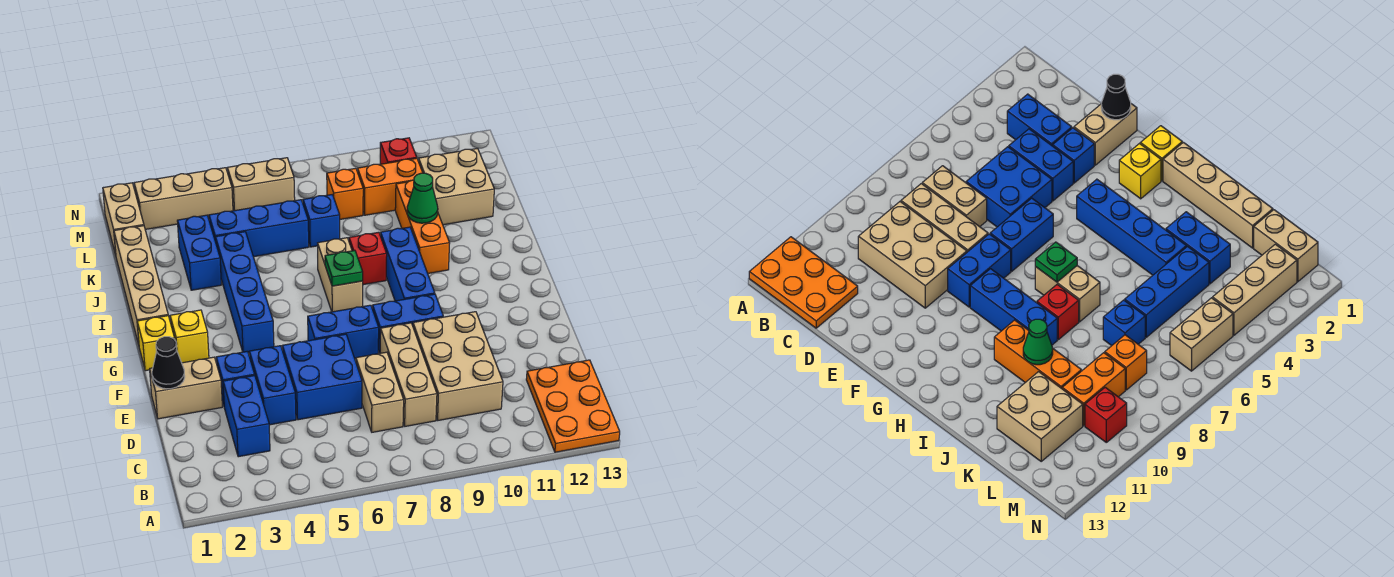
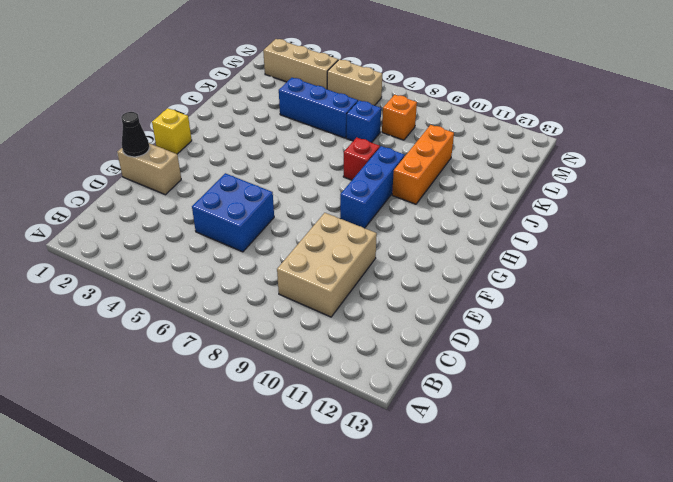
none -> orange plate A12:C13 level 1
none -> blue brick C3:D3 level 1
none -> tan brick C7:D7 level 1
none -> tan brick C8:E8 level 1

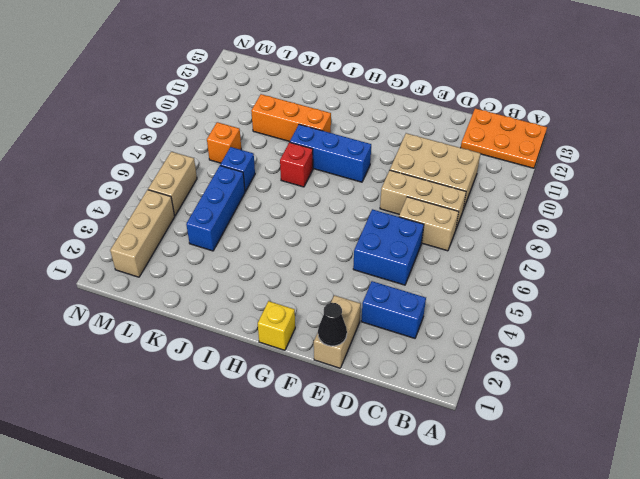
none -> blue brick D4:E4 level 1
none -> blue brick E3 level 1
none -> blue brick F6:F7 level 1
none -> blue brick F8:F9 level 1

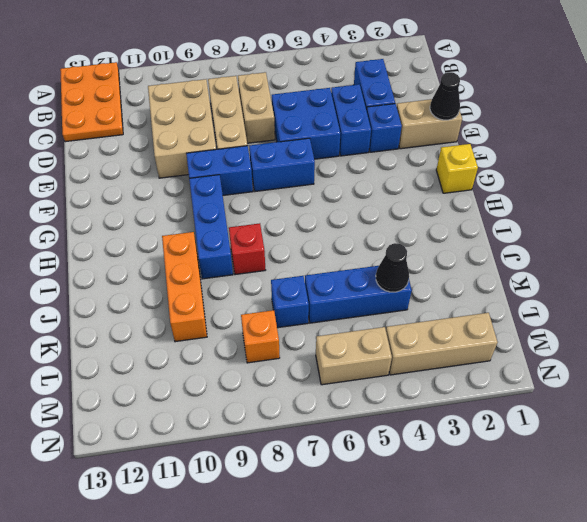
black cone K4 level 2 -> none
none -> yellow brick G2 level 1
none -> blue brick G4:J4 level 1
none -> tan brick H1:K1 level 1
none -> tan brick H7:I7 level 1

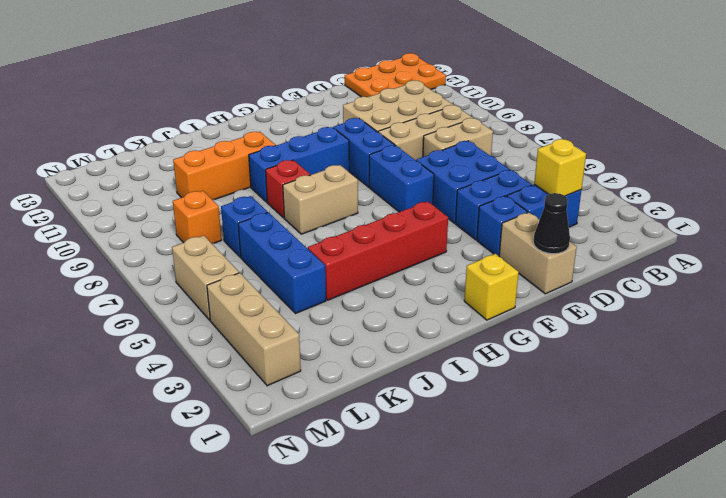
yellow brick C3 level 2 -> yellow brick G2 level 1
red brick G4:J4 level 1 -> blue brick G4:J4 level 1
none -> tan brick H1:K1 level 1
none -> blue brick J3:K3 level 1
none -> tan brick K11:L12 level 1
none -> tan brick L1:M1 level 1

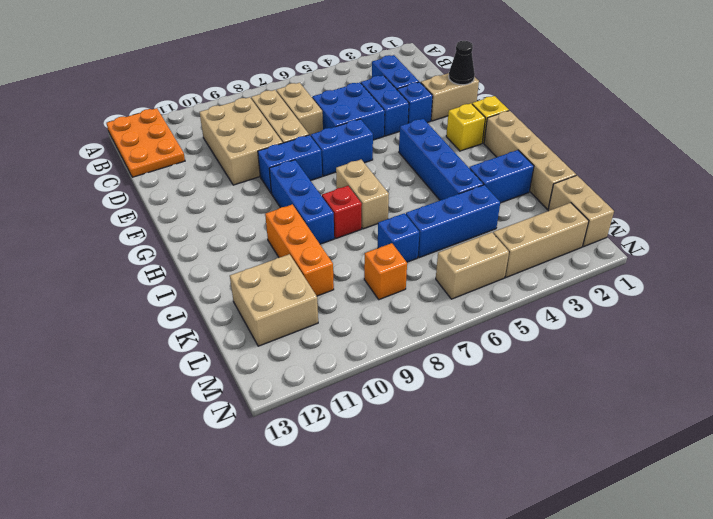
blue brick J2:J3 level 1 -> blue brick J3:K3 level 1
none -> orange brick L9:L10 level 1
none -> red brick M10 level 1
none -> green plate H7 level 2
none -> green cone J10 level 2

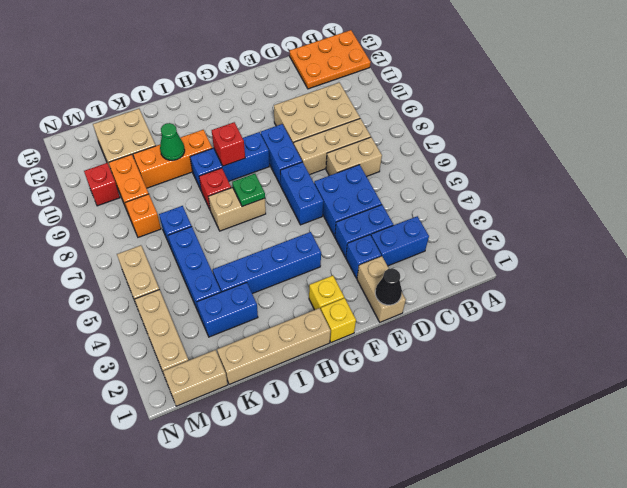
red brick H9 level 2 -> none

